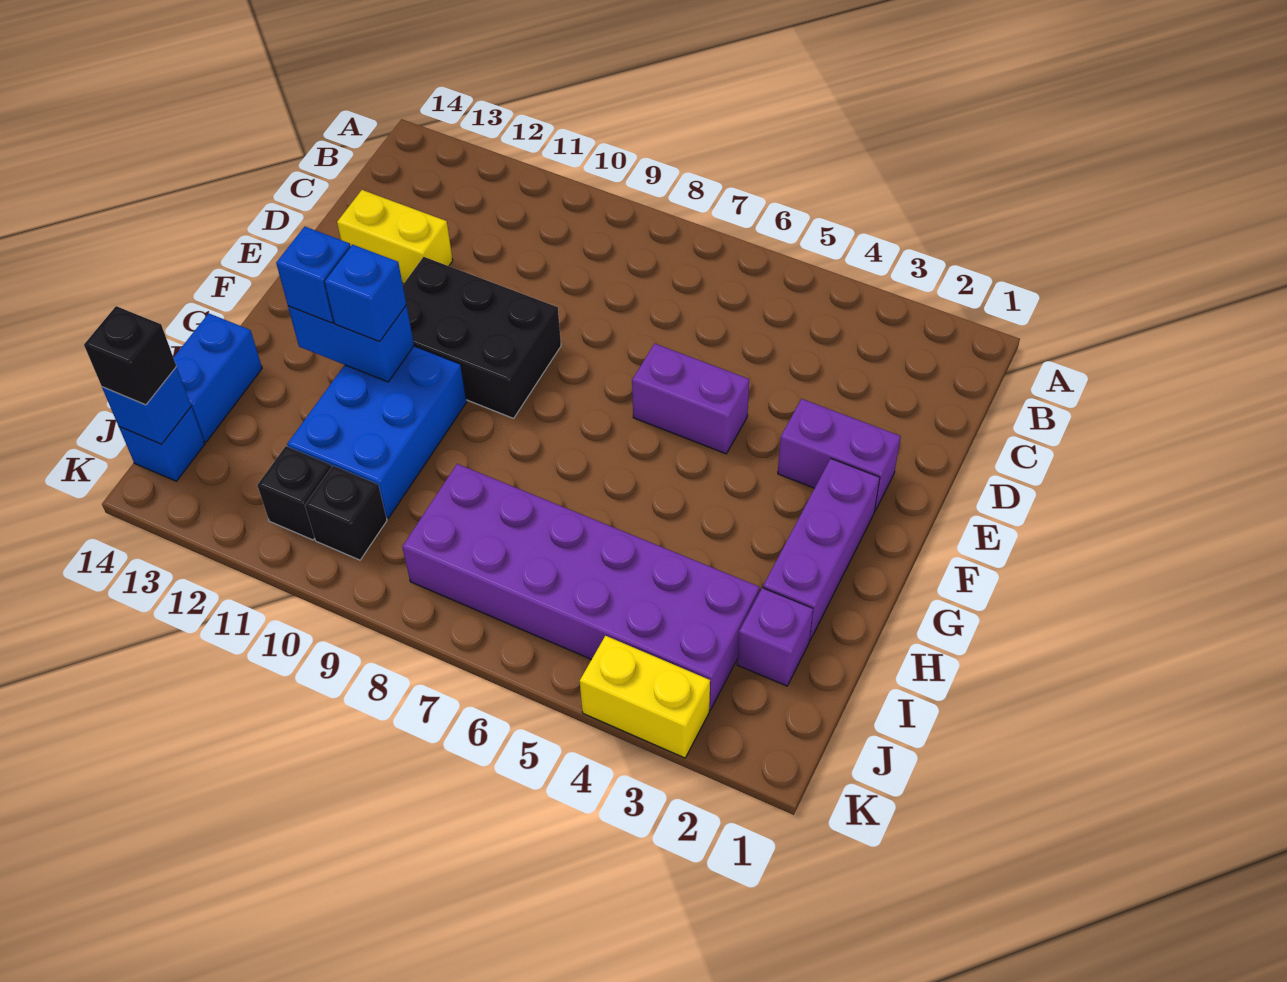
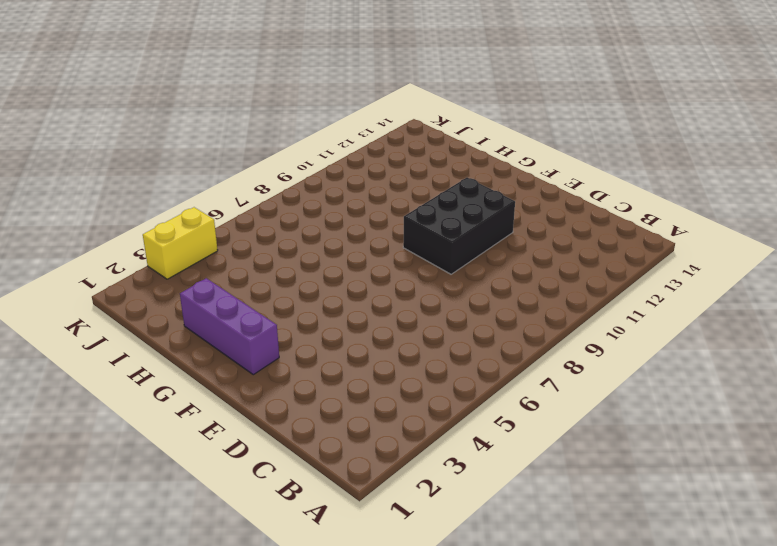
none -> yellow brick D12:D13 level 1
none -> purple brick E2:E3 level 1
none -> purple brick E5:E6 level 1

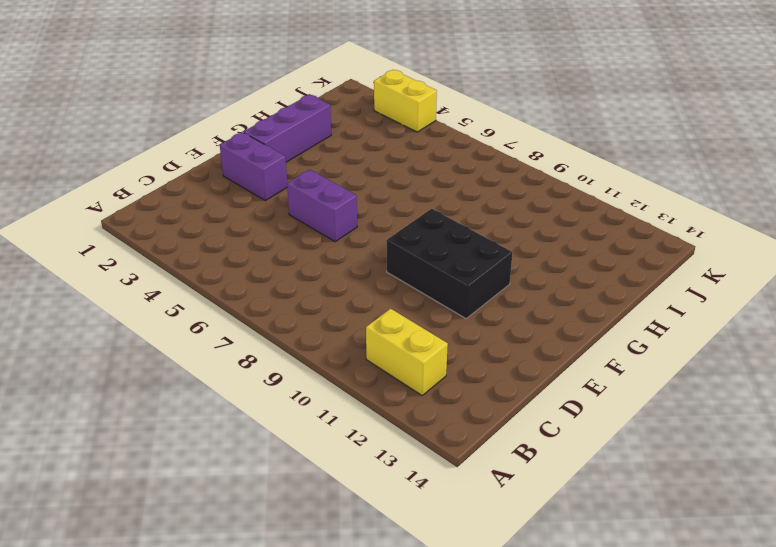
yellow brick B11:B12 level 1 -> yellow brick D12:D13 level 1
none -> blue brick G10:I11 level 1
none -> blue brick H14:I14 level 1
none -> purple brick I2 level 1

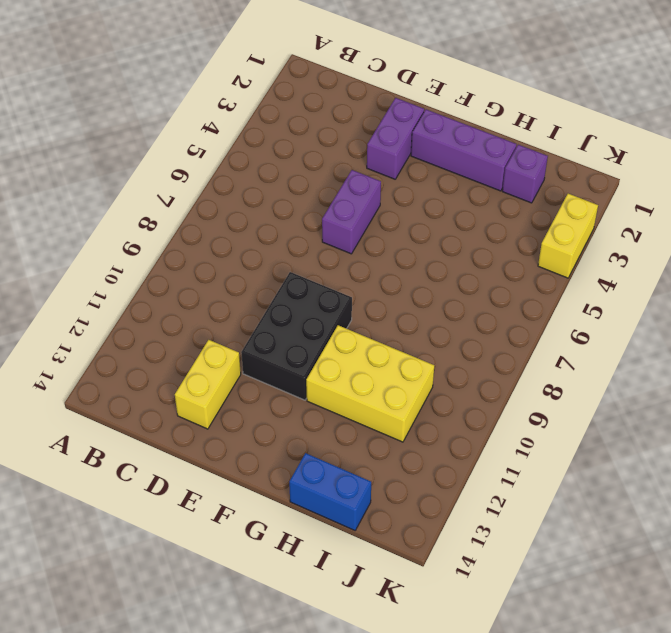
yellow brick G10:I11 level 1 -> blue brick G10:I11 level 1
none -> purple brick I3:J8 level 1
none -> black brick J10 level 1
none -> black brick J11 level 1

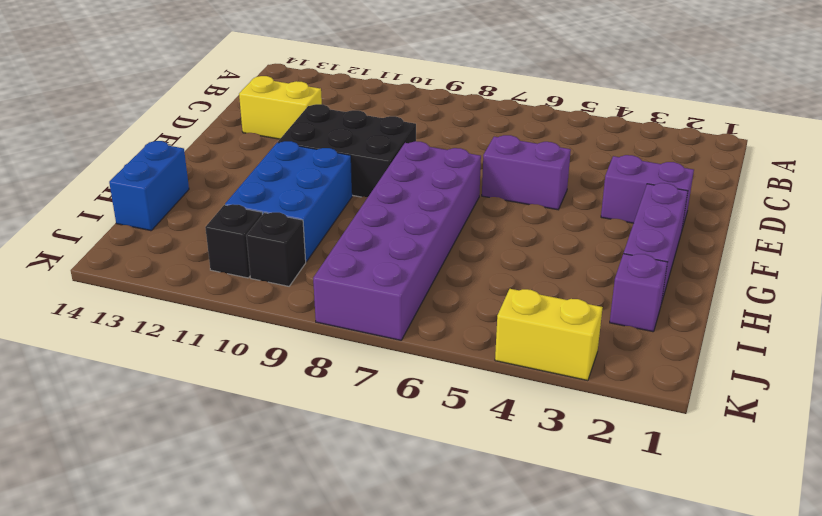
purple brick F7:K8 level 1 -> purple brick I3:J8 level 1
none -> blue brick J14 level 1
none -> blue brick G11:G12 level 2
none -> blue brick J14 level 2

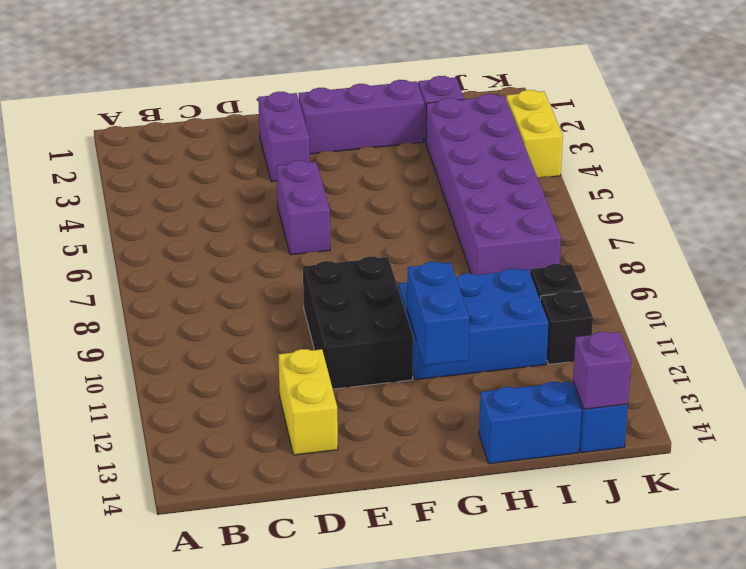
purple brick J14 level 2 -> blue brick J14 level 2
none -> blue brick G11 level 3
none -> blue brick G12 level 3
none -> black brick J14 level 3

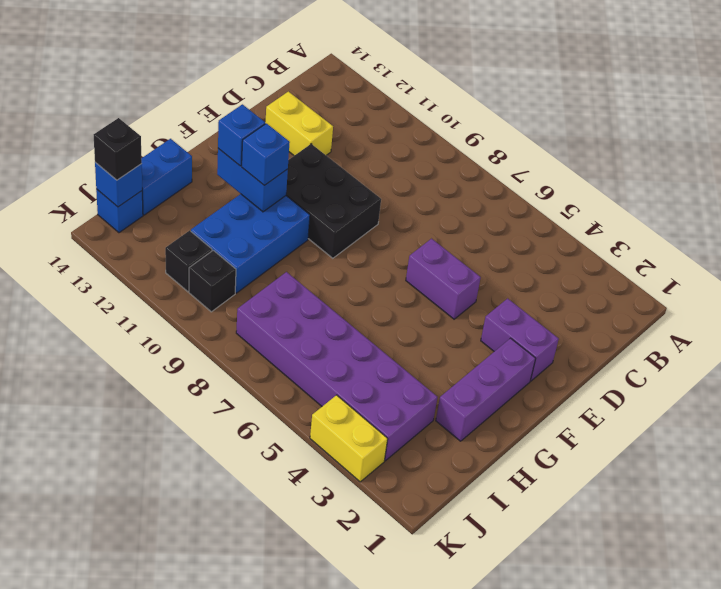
none -> purple brick I2 level 1

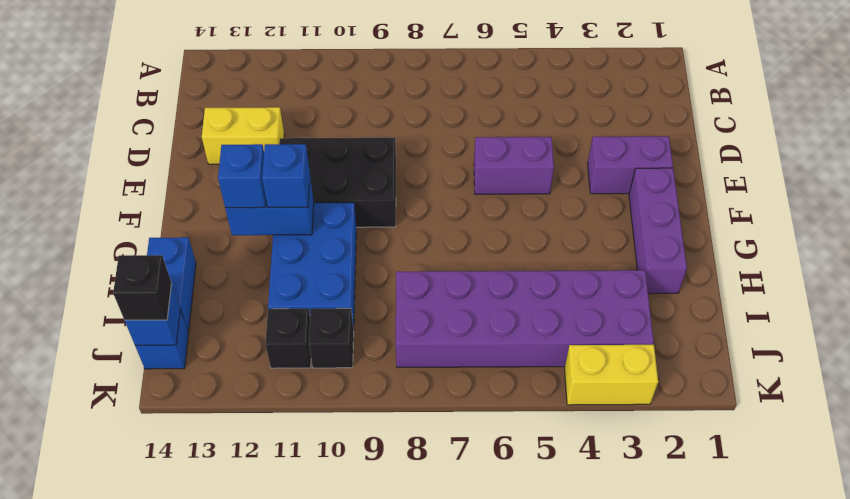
none -> purple brick I2 level 1

